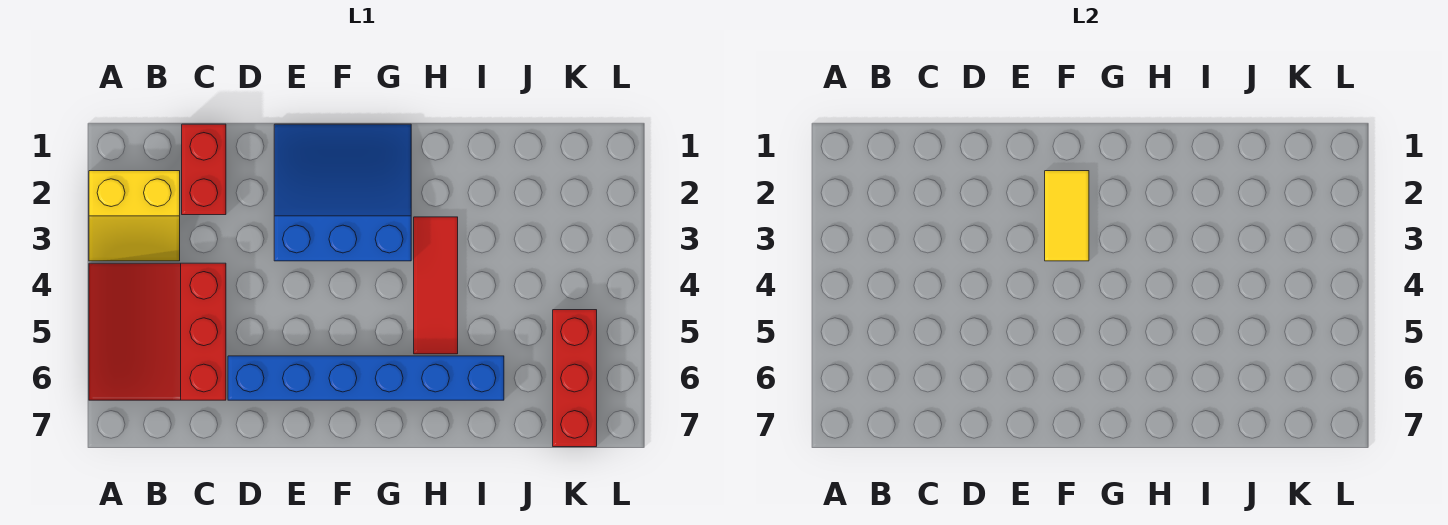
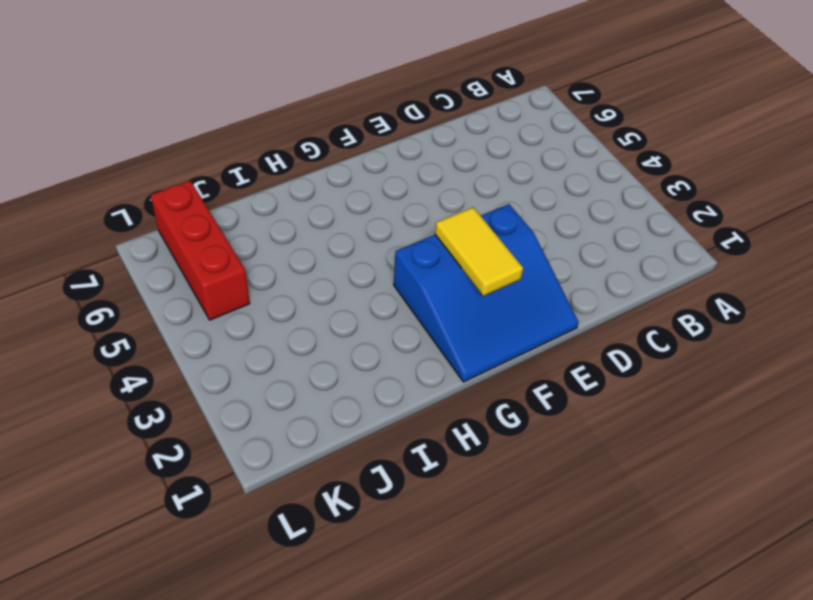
none -> yellow slope A2:B3 level 1 top 2
none -> red slope A4:C6 level 1 top C

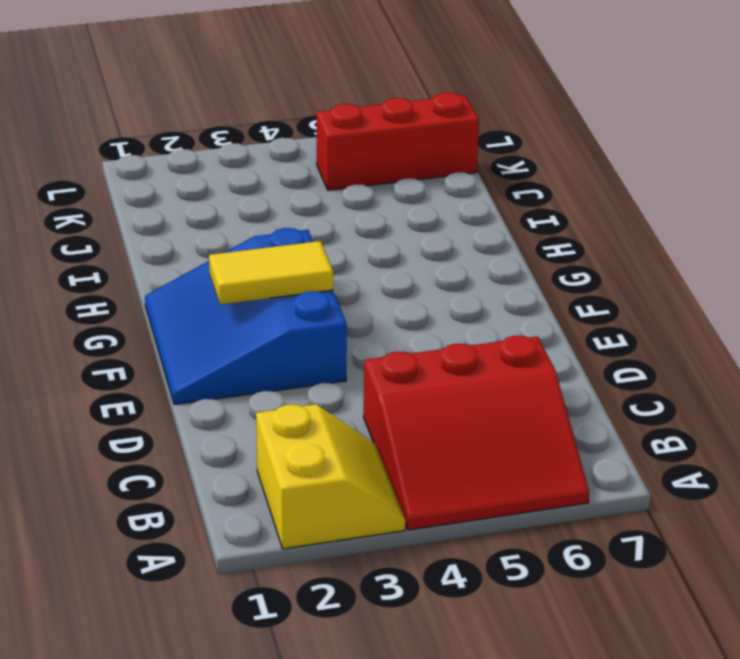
none -> red brick C1:C2 level 1
none -> blue brick D6:I6 level 1

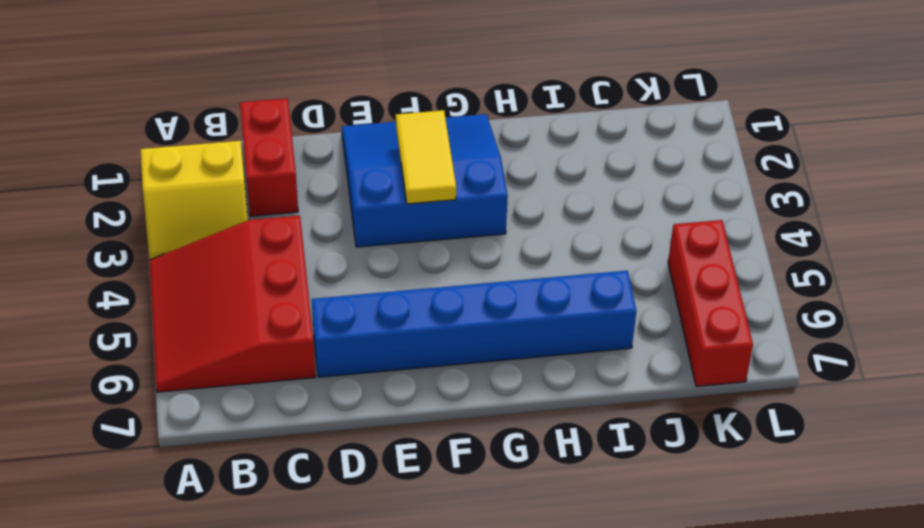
none -> red tile H3:H5 level 1

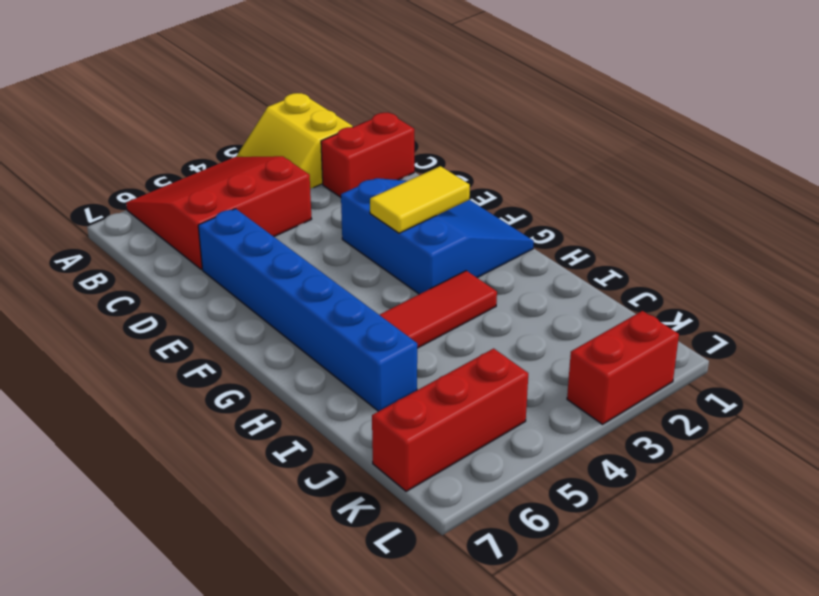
red brick L2:L3 level 1 -> none

